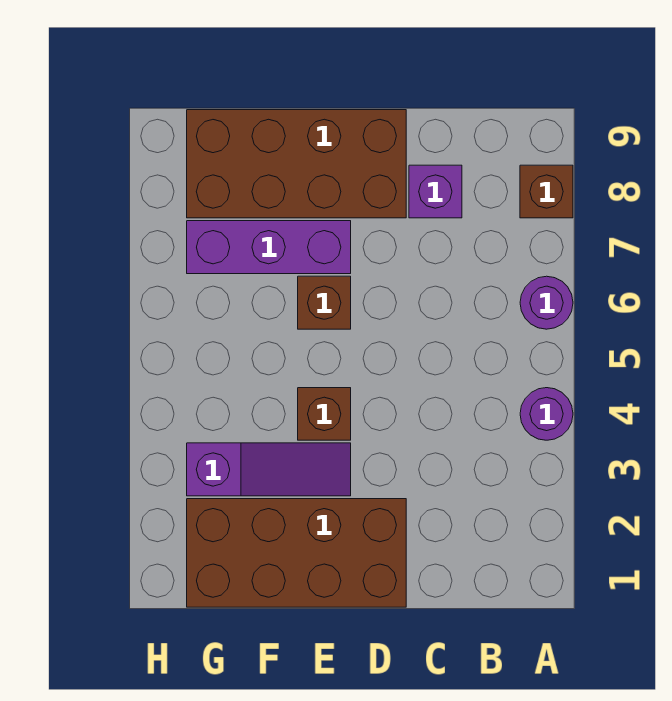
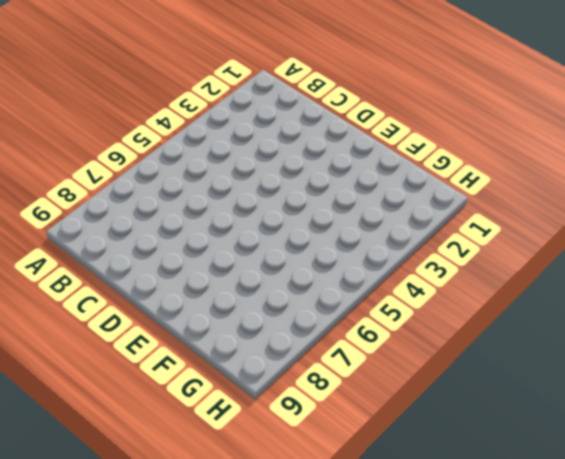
none -> purple round brick A4 level 1
none -> purple round brick A6 level 1

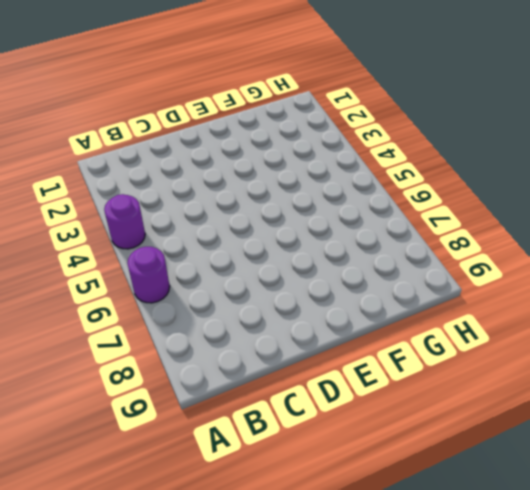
none -> brown brick A8 level 1
none -> purple brick C8 level 1

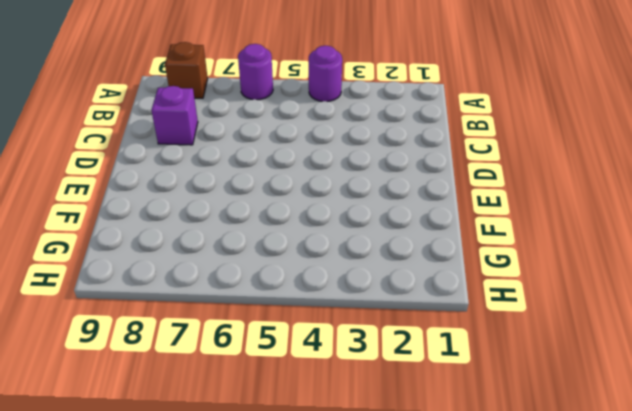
none -> brown brick D1:G2 level 1
none -> brown brick D8:G9 level 1

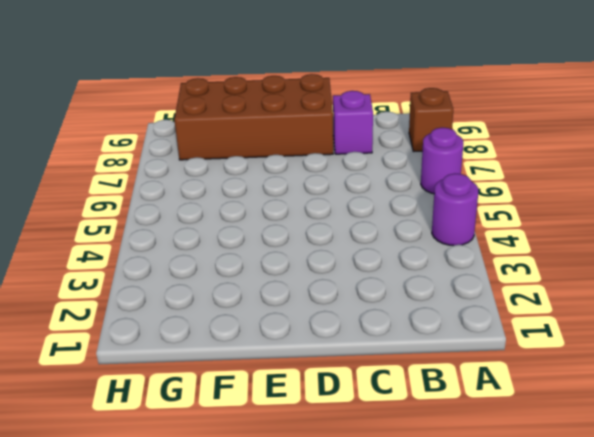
none -> brown brick D1:G2 level 1
none -> purple slope E3:G3 level 1 top G

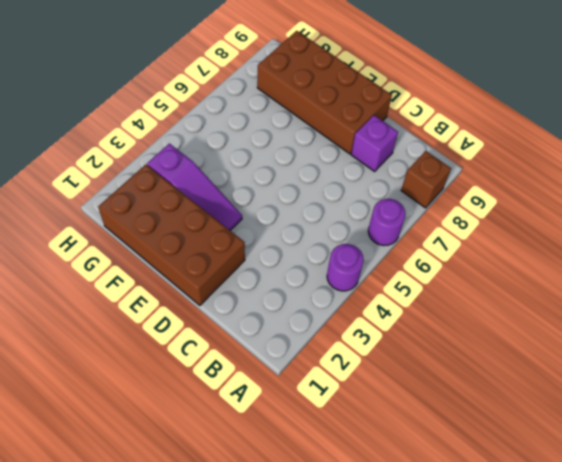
none -> brown brick E4 level 1
none -> brown brick E6 level 1

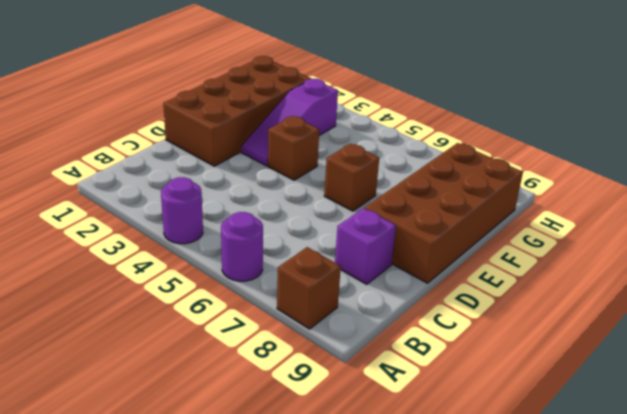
none -> purple brick E7:G7 level 1

